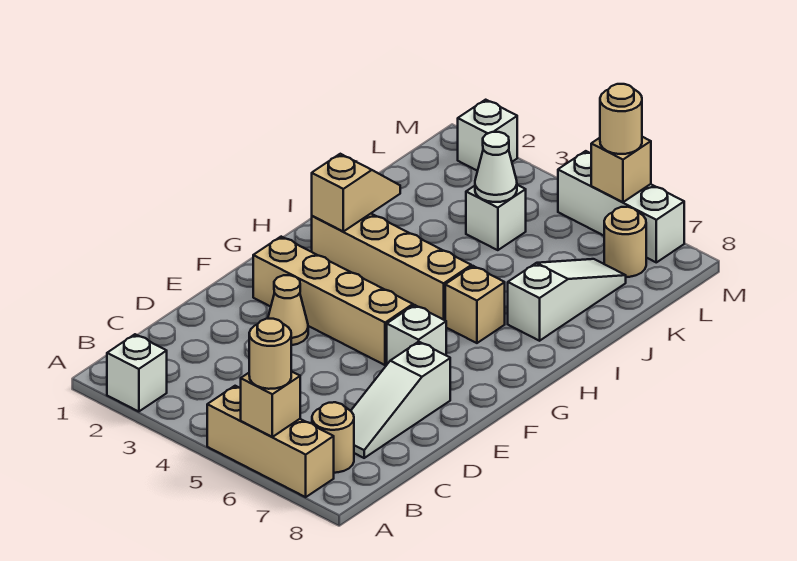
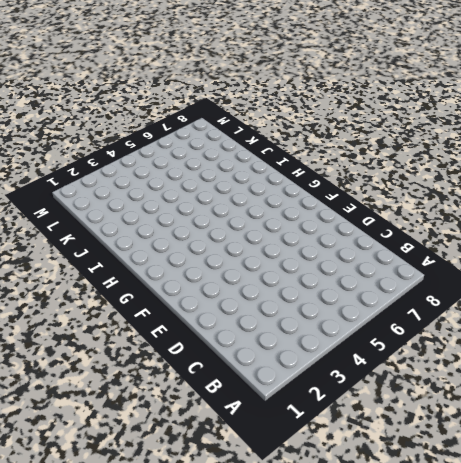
none -> white brick A2 level 1
none -> tan brick A5:A7 level 1
none -> tan round brick B7 level 1

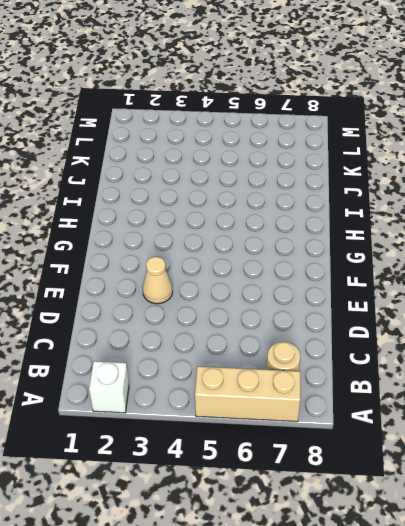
none -> white slope C7:E7 level 1 top E
none -> tan brick F2:F5 level 1
none -> white brick F6 level 1

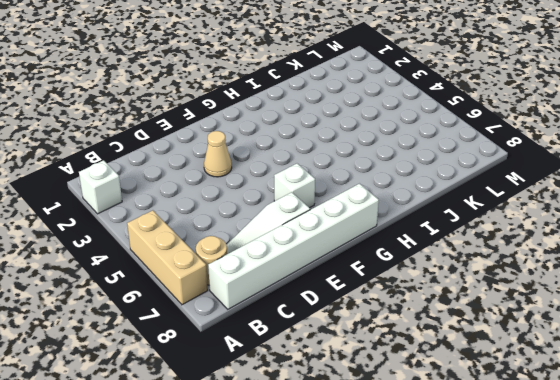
white brick B8:G8 level 1 -> none
none -> tan brick F2:F5 level 1
none -> tan brick H2:H5 level 1
none -> tan brick H6 level 1

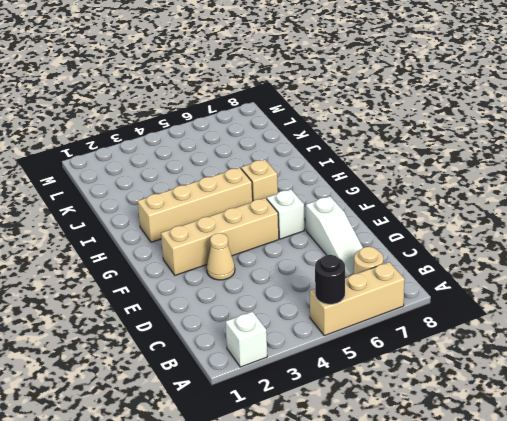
black round brick A5 level 2 -> none
none -> white slope I7:K7 level 1 top I
none -> white brick K4 level 1
none -> tan round brick L7 level 1

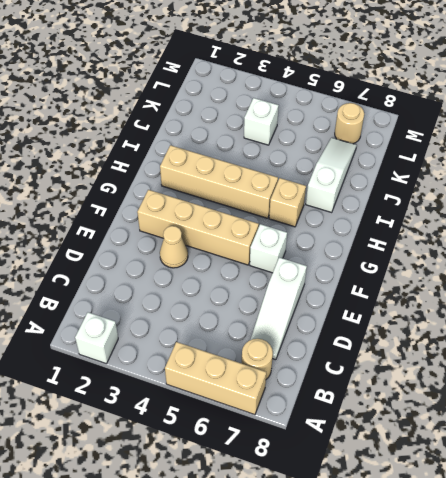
none -> white brick M2 level 1
none -> white brick M5:M7 level 1
none -> tan brick A6 level 2

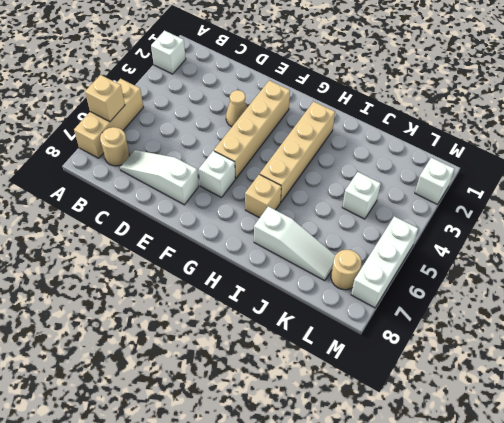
none -> tan slope H2:I2 level 2 top H
none -> white cone K4 level 2
none -> tan brick M6 level 2

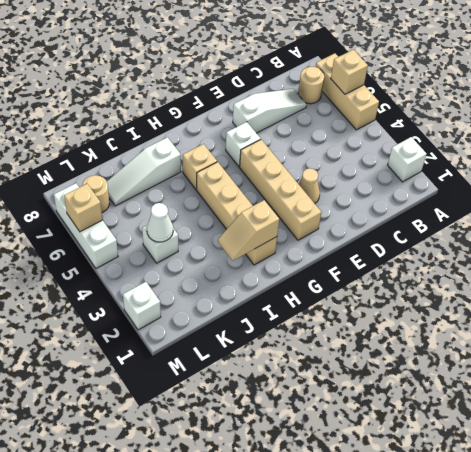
none -> tan round brick A6 level 3
none -> tan round brick M6 level 3

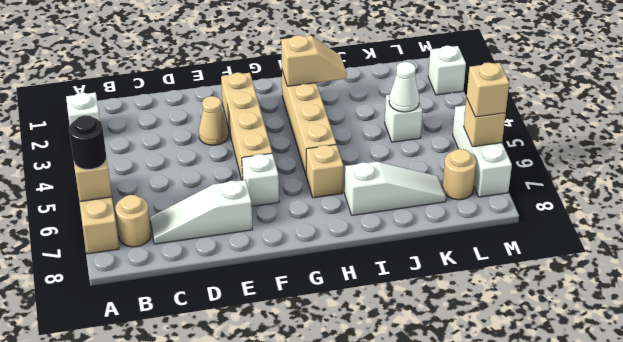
black round brick A6 level 3 -> tan round brick A6 level 3
tan brick M6 level 3 -> tan round brick M6 level 3

